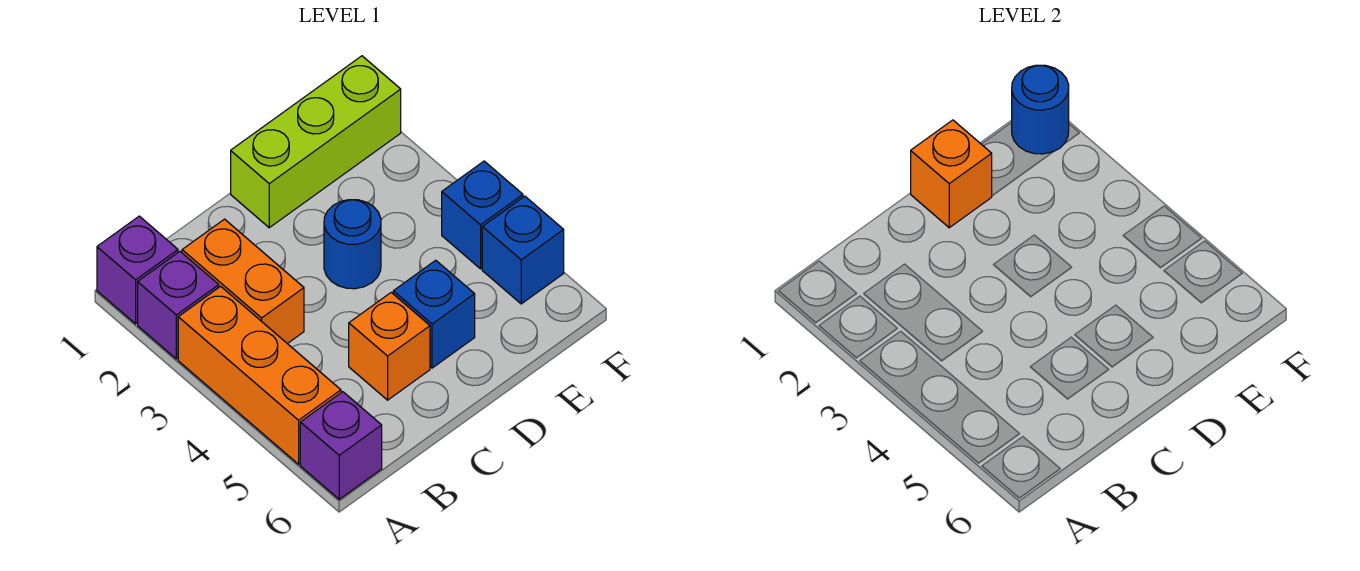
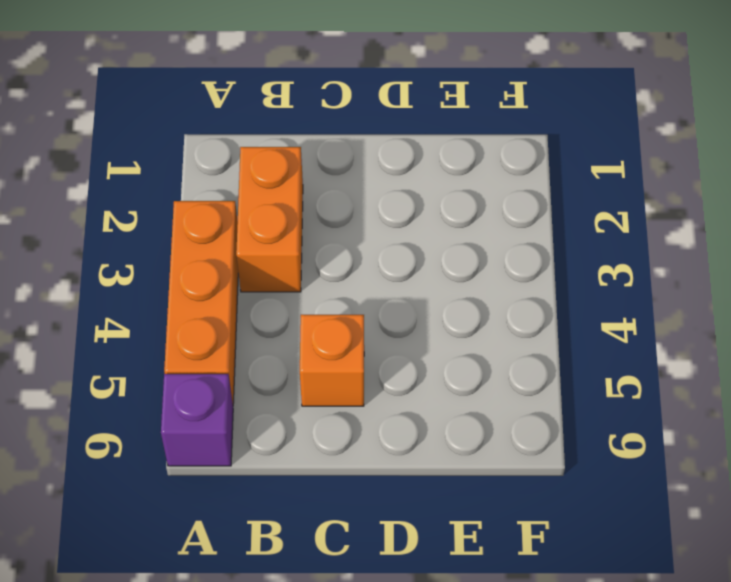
none -> purple brick A1 level 1
none -> purple brick A2 level 1
none -> lime brick D1:F1 level 1

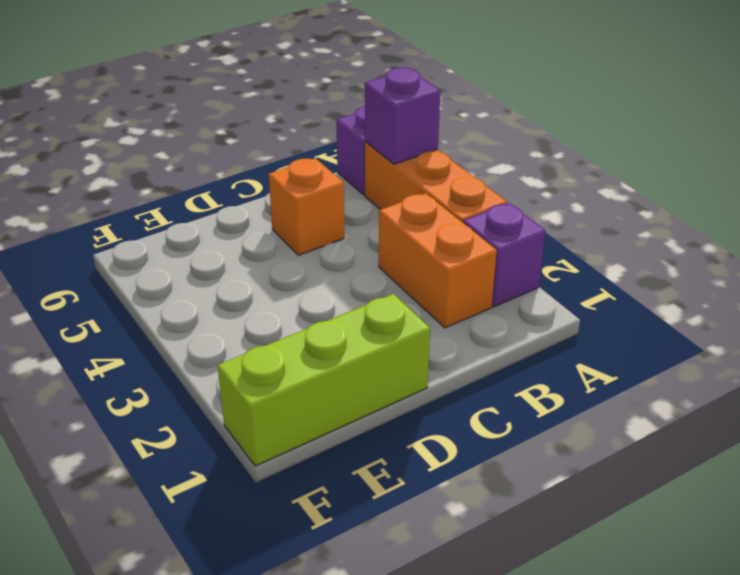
purple brick A5 level 2 -> purple brick A1 level 1
none -> blue round brick D3 level 1
none -> blue brick D5 level 1
none -> blue brick F4 level 1

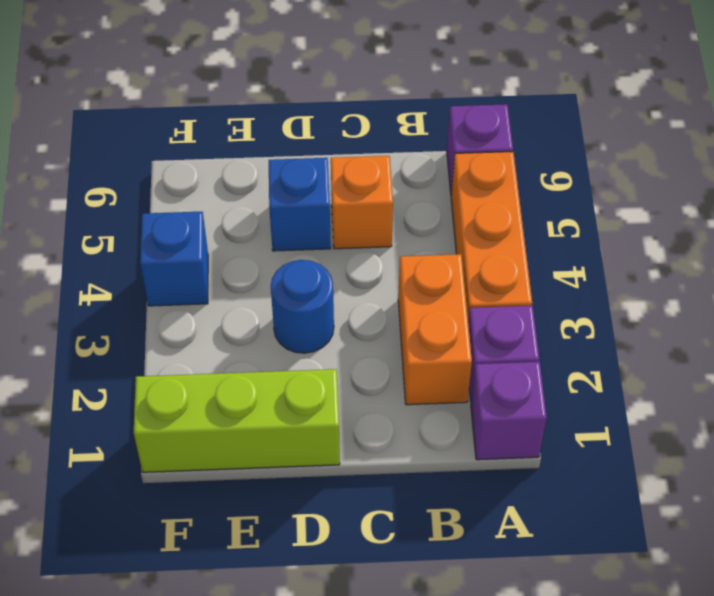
none -> blue brick F5 level 1
none -> orange brick D1 level 2
none -> blue round brick F1 level 2

